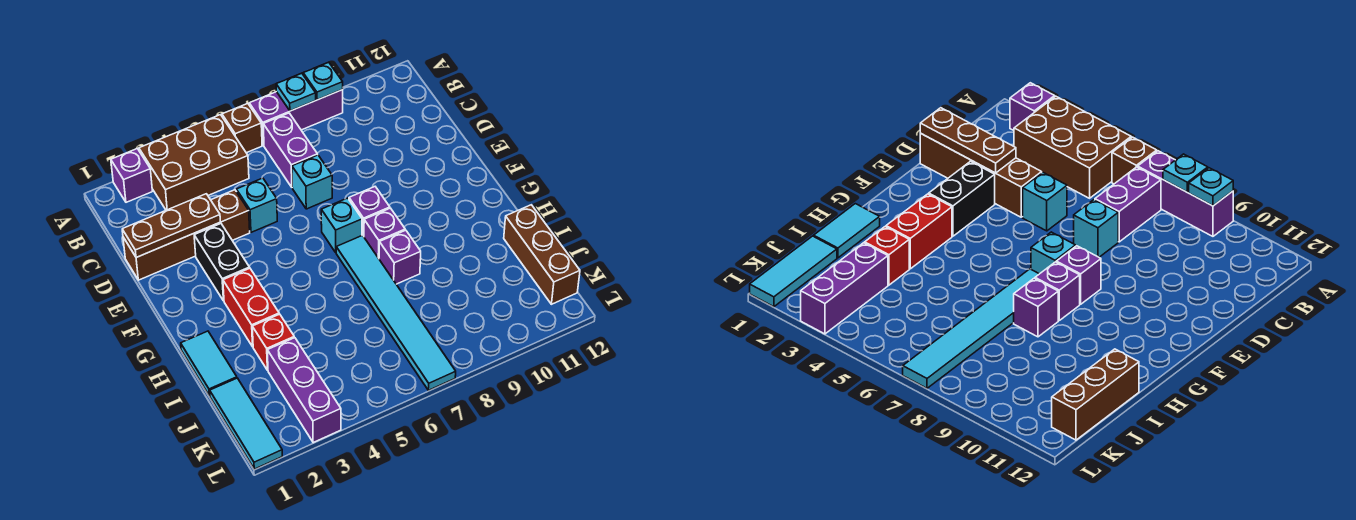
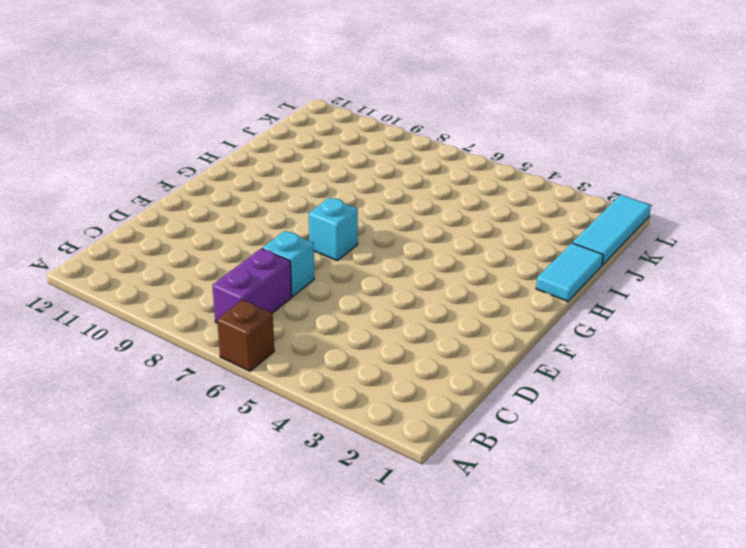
none -> purple brick A2 level 1
none -> brown brick A3:B5 level 1
none -> purple brick A7:A9 level 1

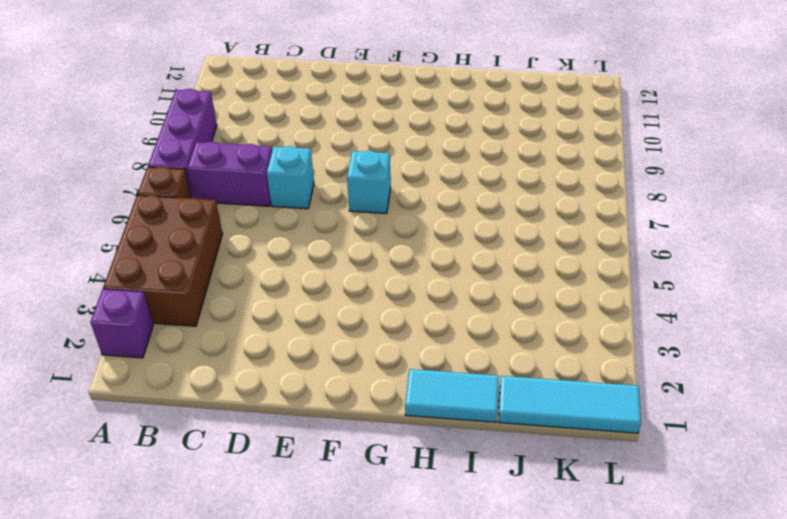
none -> brown brick D1:D4 level 1
none -> cyan brick D5 level 1
none -> black brick E3:F3 level 1

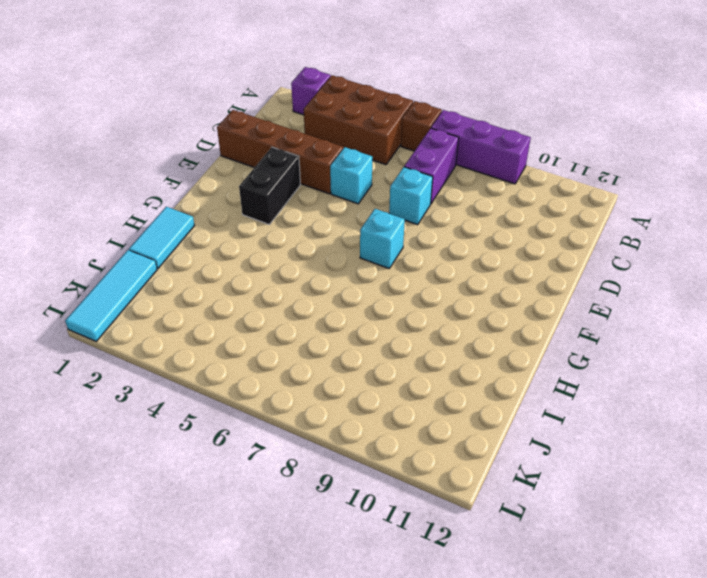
none -> purple brick F8 level 1
none -> red brick G3:H3 level 1
none -> cyan tile G7:L7 level 1

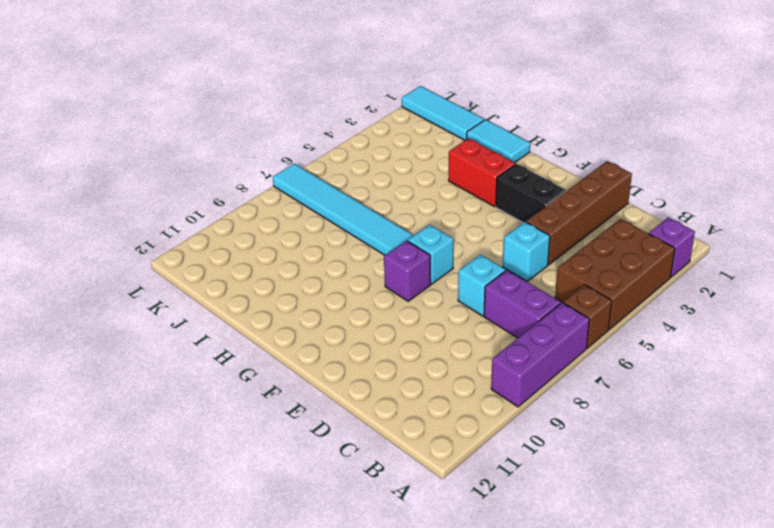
none -> purple brick G8 level 1
none -> purple brick H8 level 1
none -> red brick I3 level 1

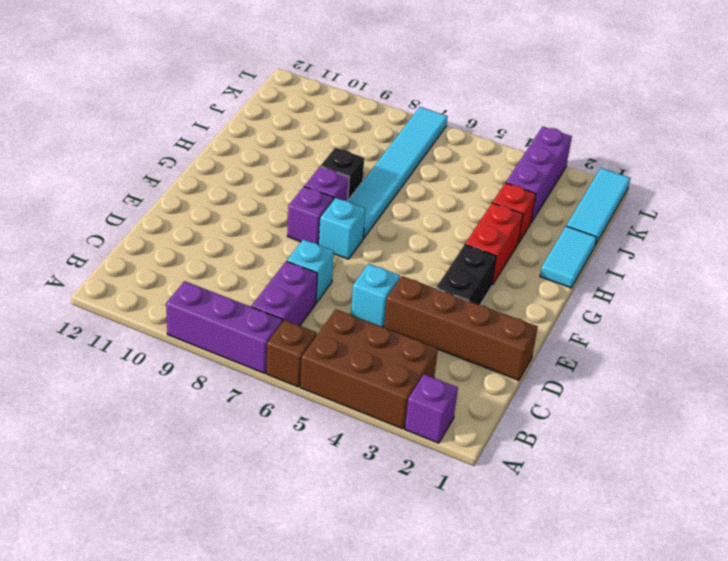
black brick H8 level 1 -> purple brick H8 level 1
none -> brown brick I12:K12 level 1
none -> cyan plate A8 level 2
none -> cyan plate A9 level 2

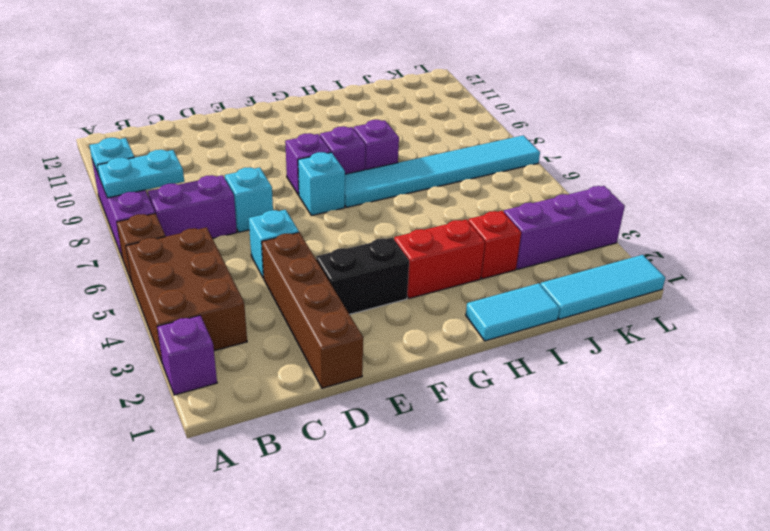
cyan plate A8:B8 level 2 -> cyan plate A8 level 2
none -> brown brick I12:K12 level 1
none -> brown plate D1:D3 level 2

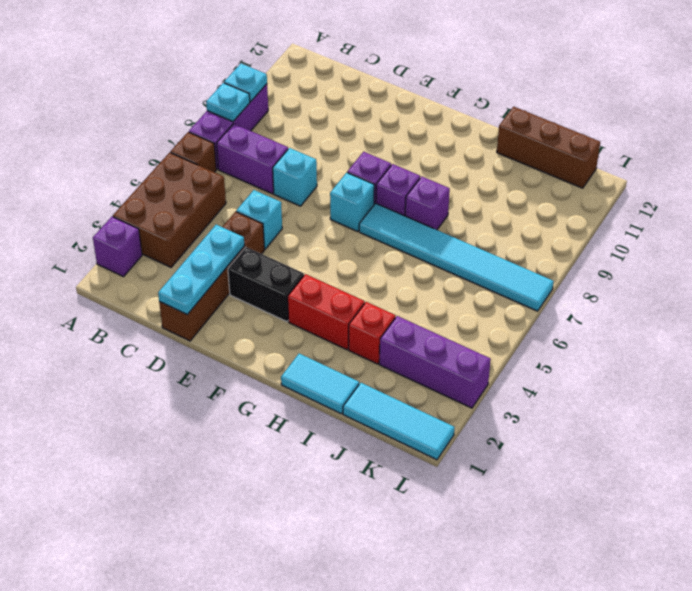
cyan plate D1:D3 level 2 -> brown plate D1:D3 level 2

